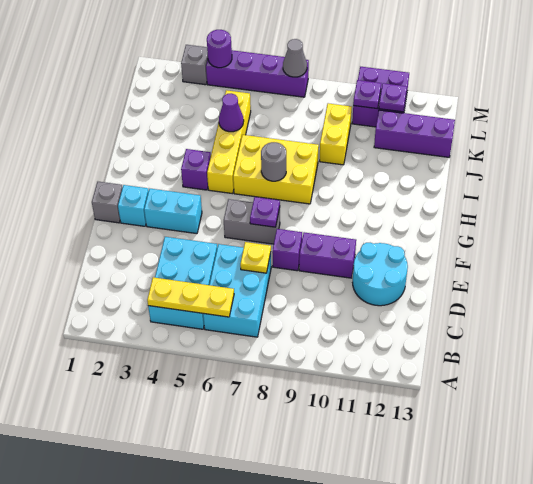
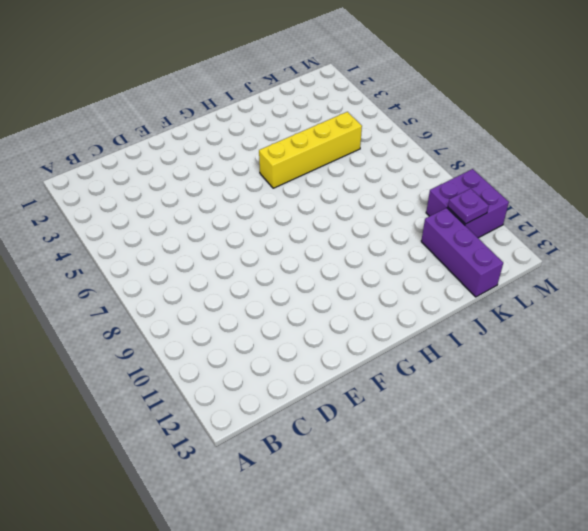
none -> cyan brick B4:D5 level 1
none -> cyan brick B6:D7 level 1
none -> cyan round brick D11:E12 level 1

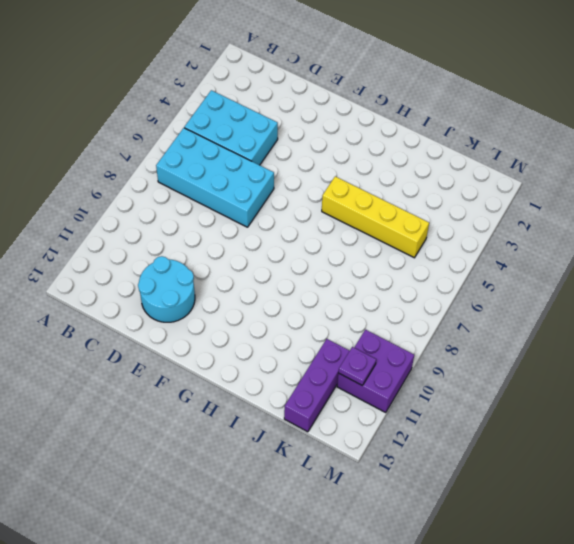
cyan brick B6:E7 level 1 -> cyan brick B6:D7 level 1
none -> purple brick E8 level 1
none -> purple brick E9:E10 level 1
none -> grey brick F1 level 1

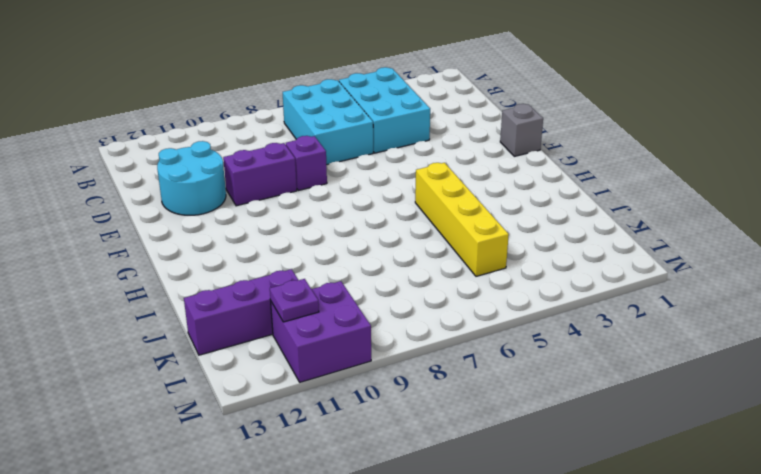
none -> cyan brick F2 level 1
none -> cyan brick F3:F4 level 1
none -> grey brick F6:F7 level 1

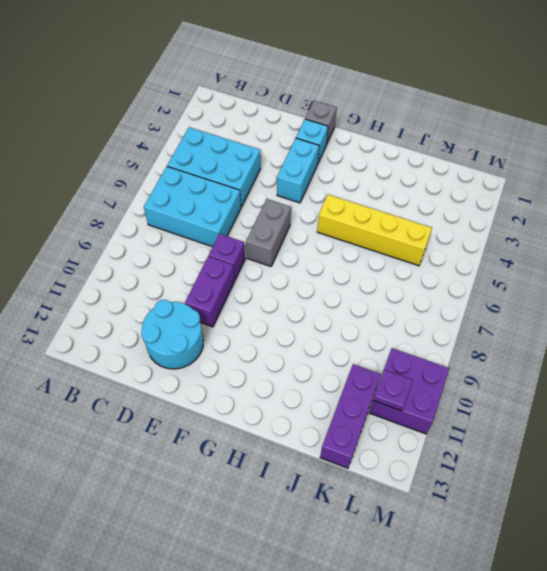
none -> purple brick H4 level 1
none -> yellow brick H6:I8 level 1
none -> yellow brick J9:K9 level 1

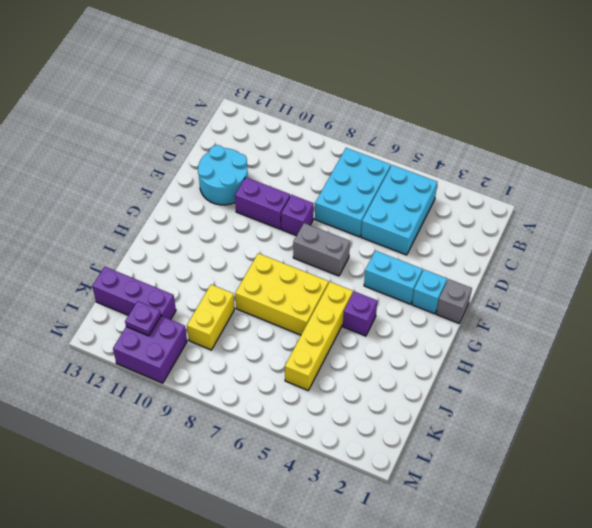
none -> grey brick M3 level 1
none -> purple brick M4:M7 level 1
none -> yellow plate B4:B6 level 2

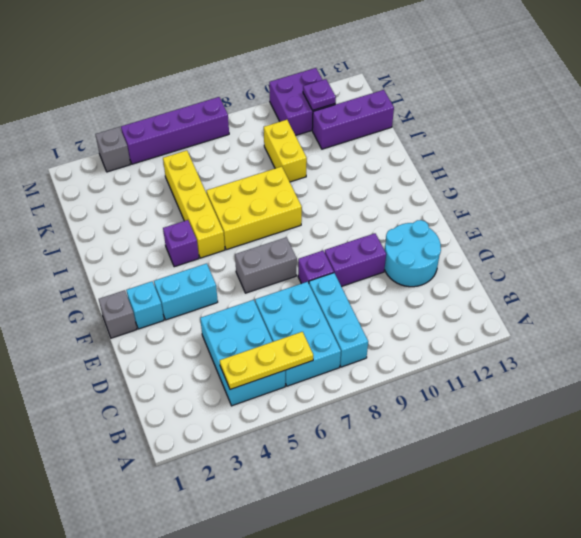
cyan brick B8:D8 level 1 -> none
none -> yellow plate D7 level 2
none -> purple plate F7 level 2
none -> grey round brick H7 level 2

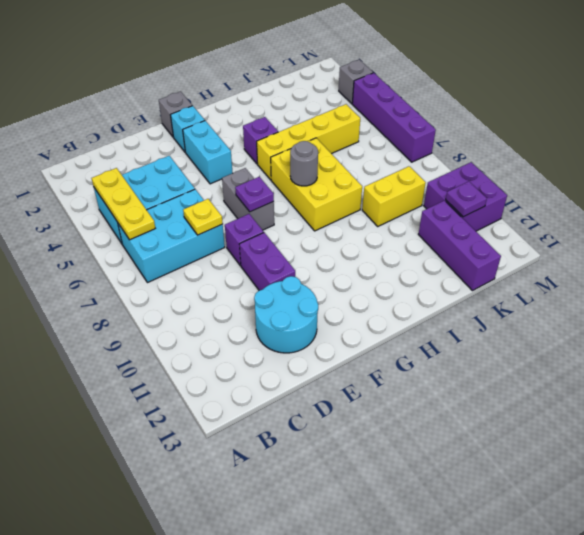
none -> purple cone J5 level 2
none -> purple plate L10 level 2
none -> purple round brick M4 level 2

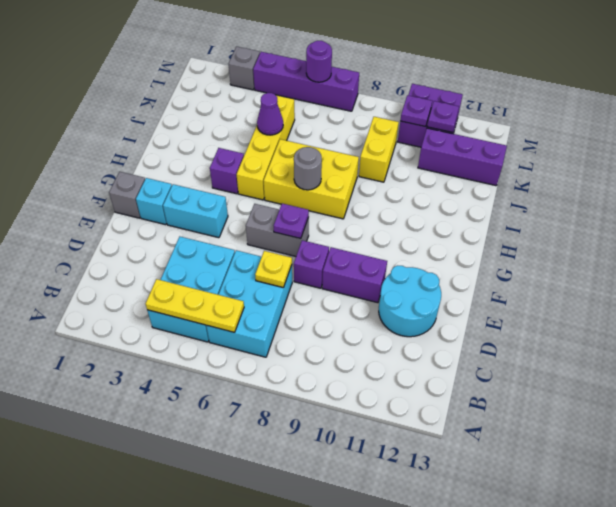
purple round brick M6 level 2 -> purple round brick M4 level 2
none -> grey cone M7 level 2

